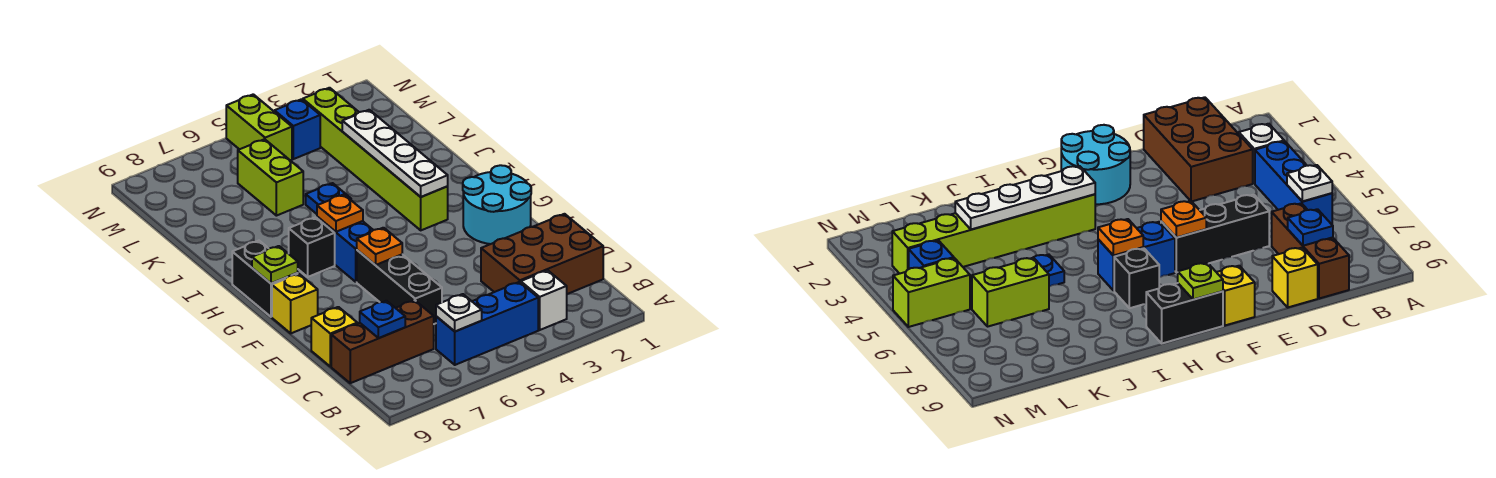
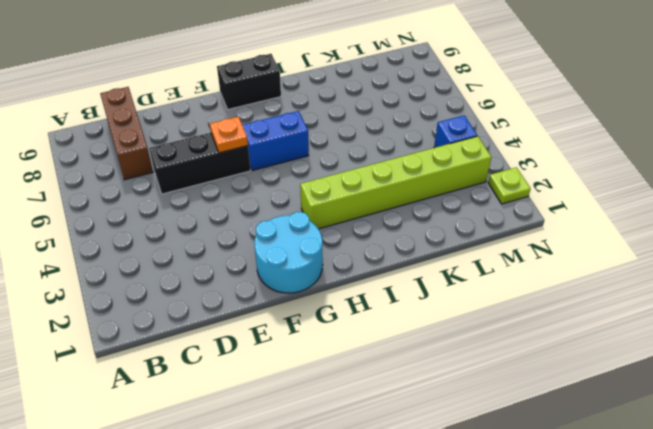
lime plate N2 level 1 -> lime plate G9 level 2
none -> white brick B3 level 1
none -> blue brick B4:B6 level 1
none -> brown brick C1:D3 level 1

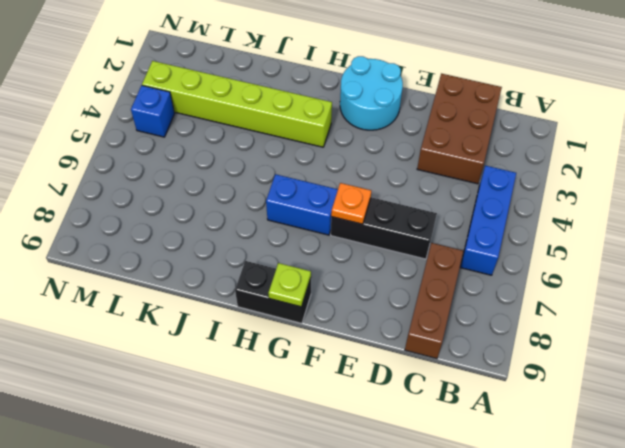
none -> white brick B3 level 1
none -> yellow brick D9 level 1
none -> yellow brick F9 level 1

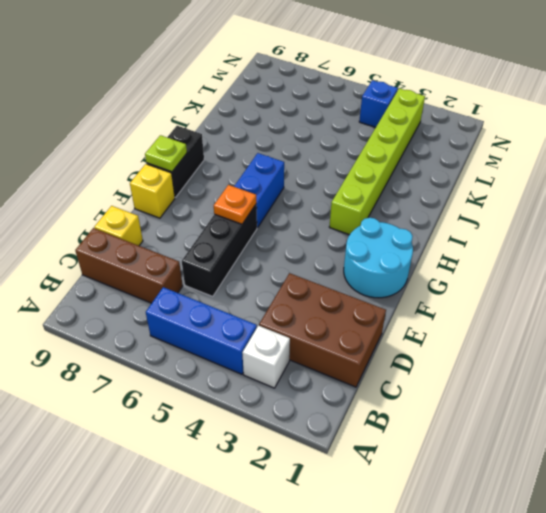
none -> black brick H7 level 1
none -> blue plate J5 level 1
none -> lime brick K6:L6 level 1

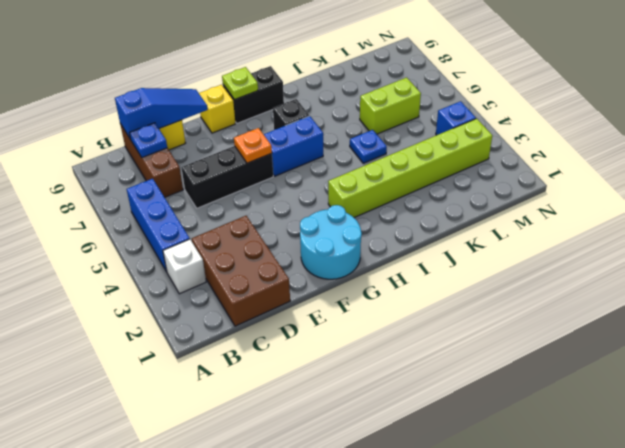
blue slope C9:E9 level 2 top C -> none
none -> lime brick M5:N5 level 1
none -> white plate B6 level 2
none -> white plate H3:K3 level 2

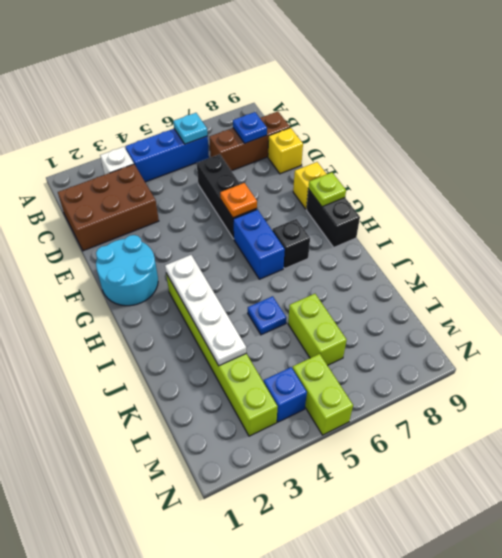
cyan plate B6 level 2 -> white plate B6 level 2
none -> orange plate H6 level 2

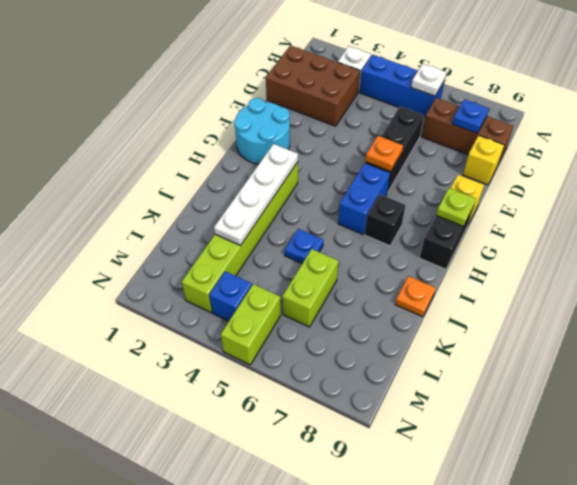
orange plate J9 level 1 -> orange plate H6 level 2

